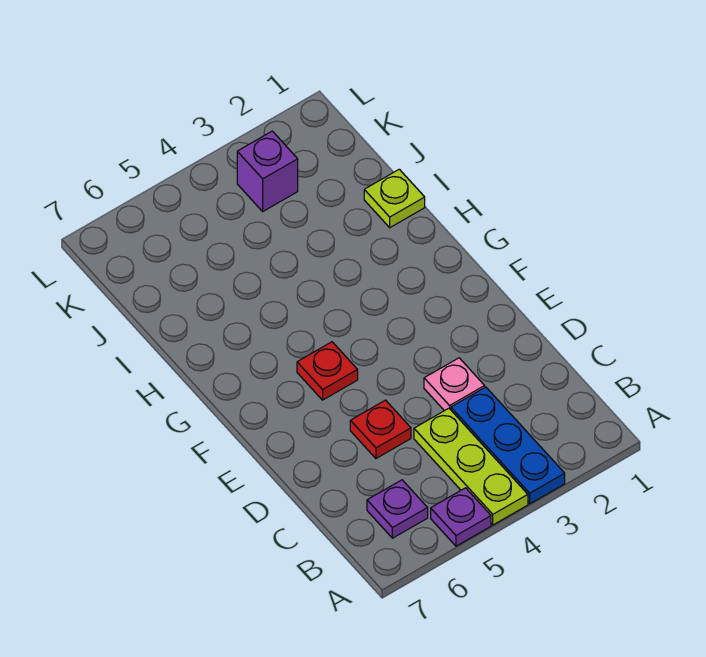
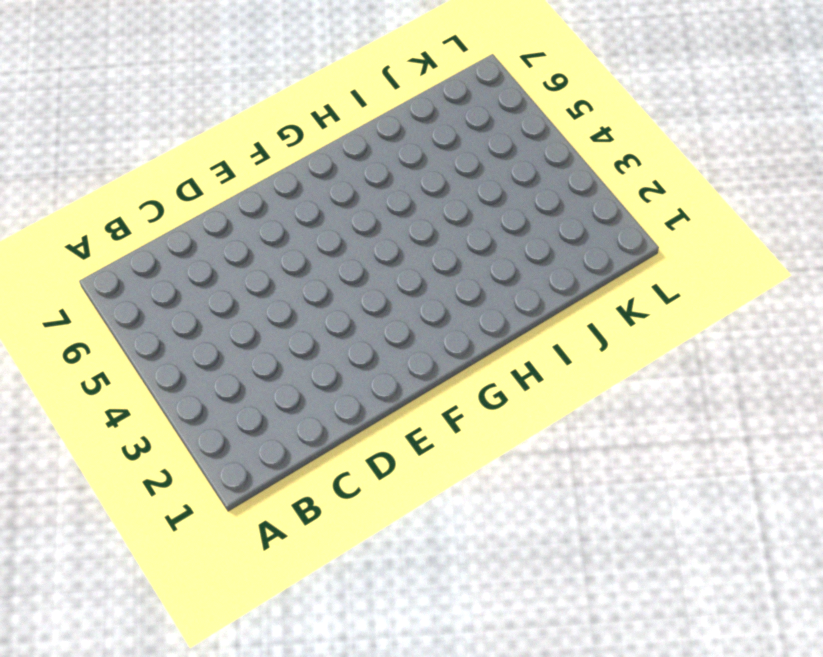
none -> blue plate A3:C3 level 1
none -> lime plate A4:C4 level 1

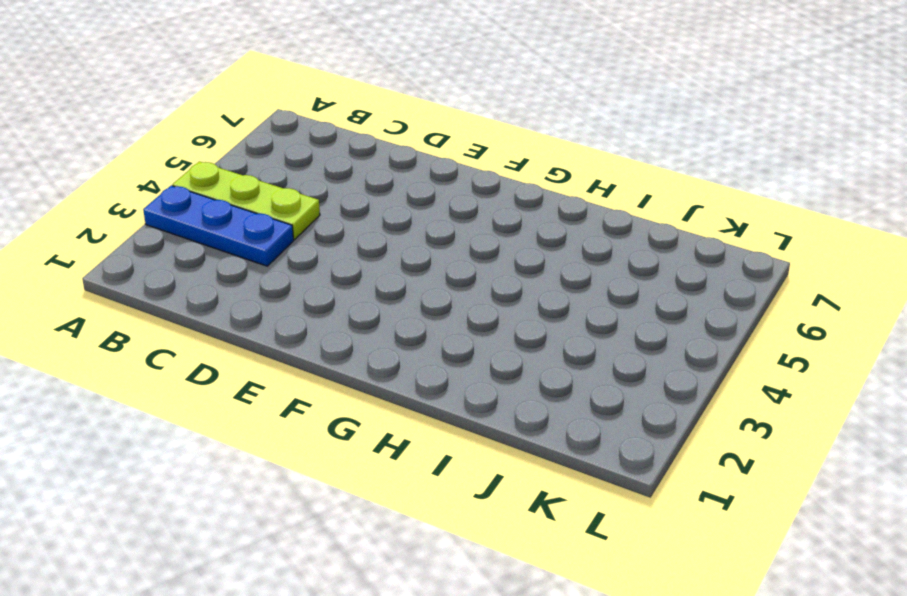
none -> purple plate A5 level 1
none -> purple plate B6 level 1

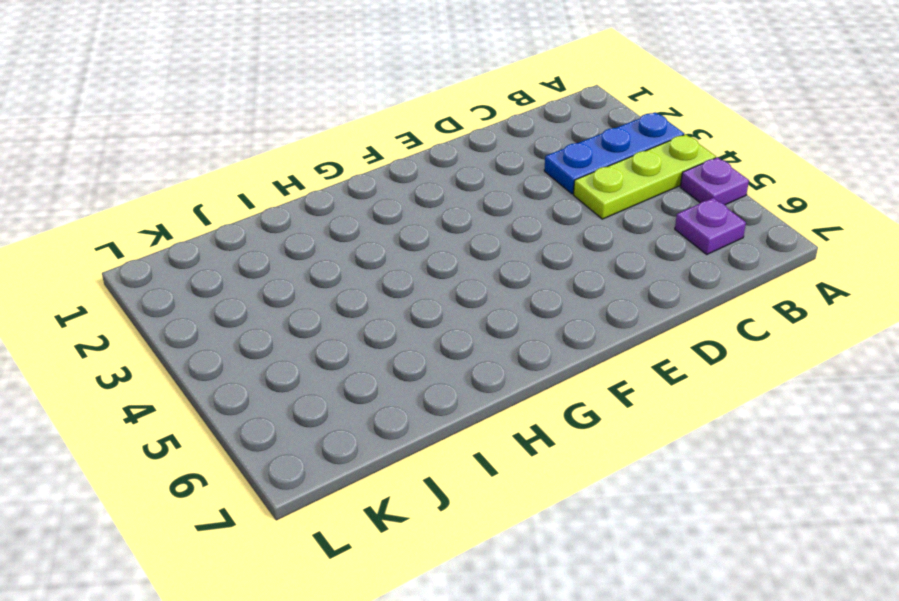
none -> pink plate D3 level 1
none -> red plate D5 level 1

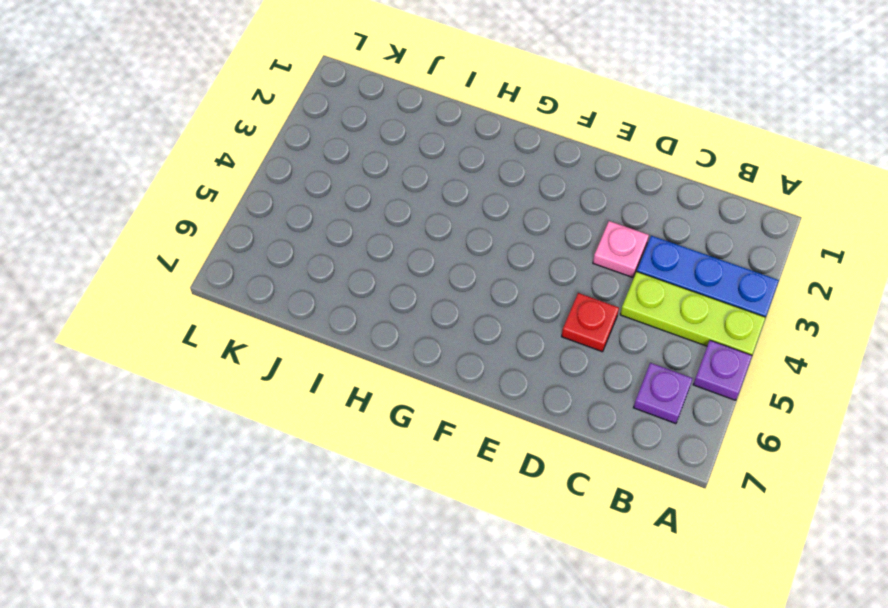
none -> red plate F5 level 1
none -> lime plate I1 level 1

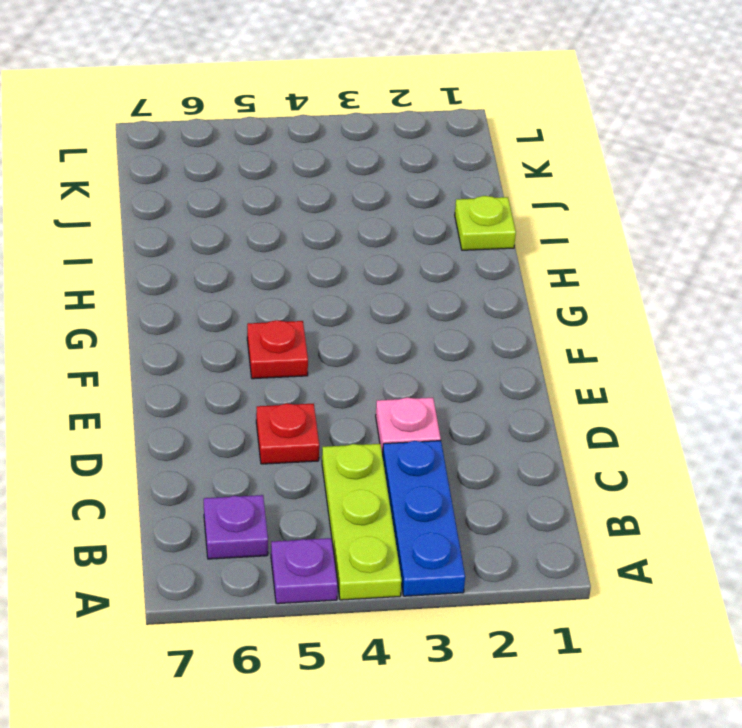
none -> purple brick K3 level 1

